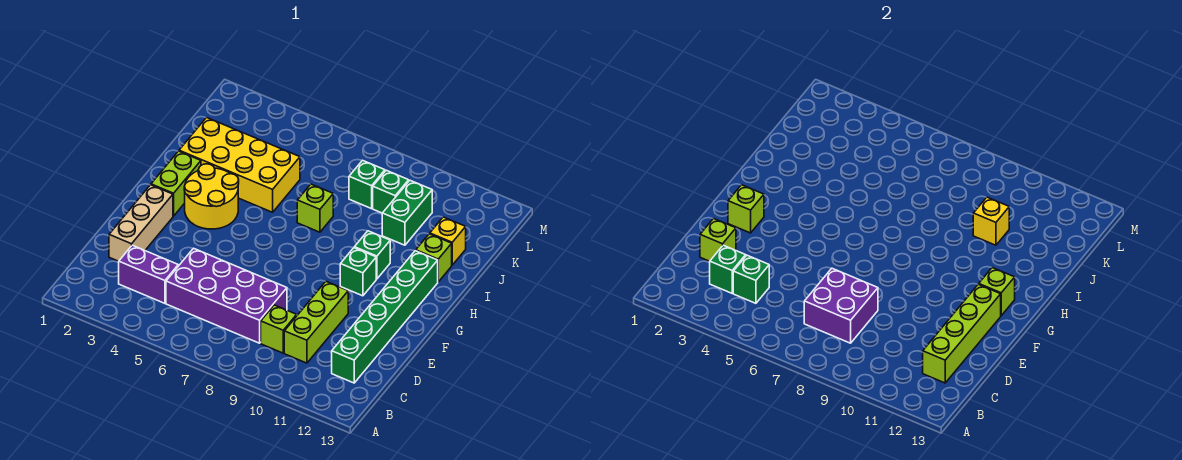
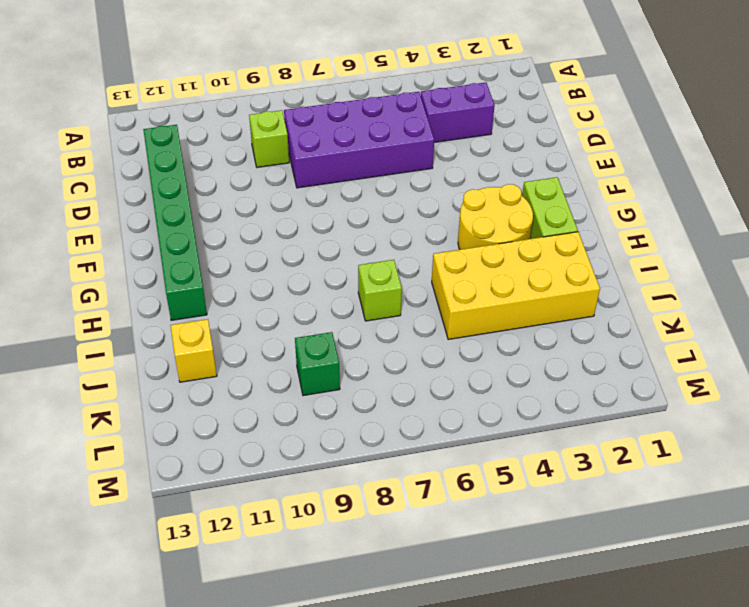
none -> lime brick C10:E10 level 1
none -> tan brick D2:F2 level 1
none -> green brick G10 level 1

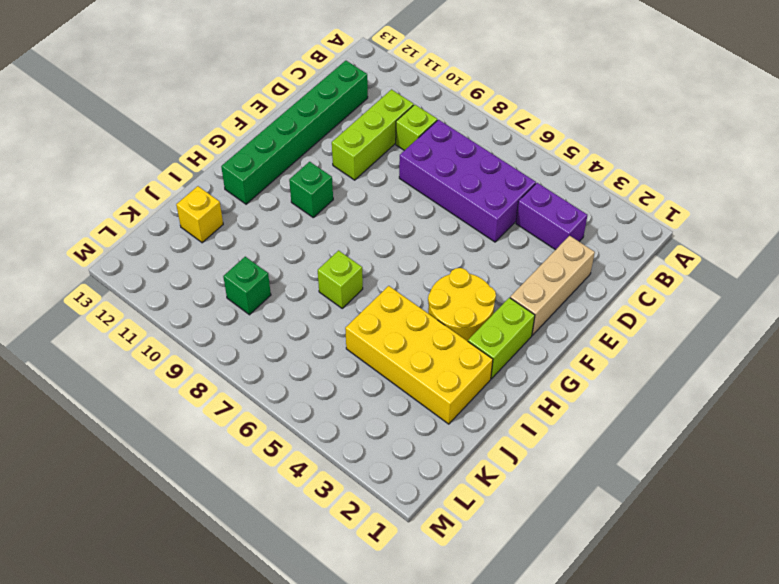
none -> green brick H10 level 1
none -> lime brick I12 level 1
none -> green brick J10:K10 level 1

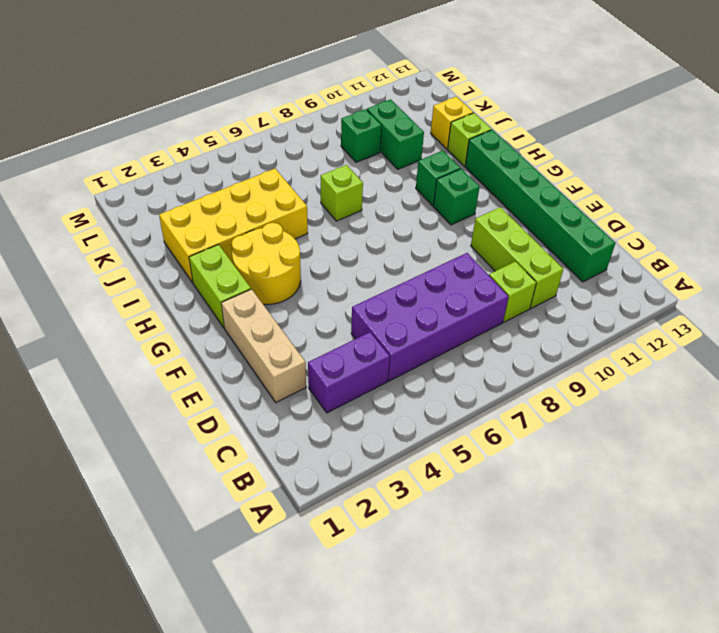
none -> green brick K8 level 1
none -> green brick C3 level 2
none -> green brick C4 level 2

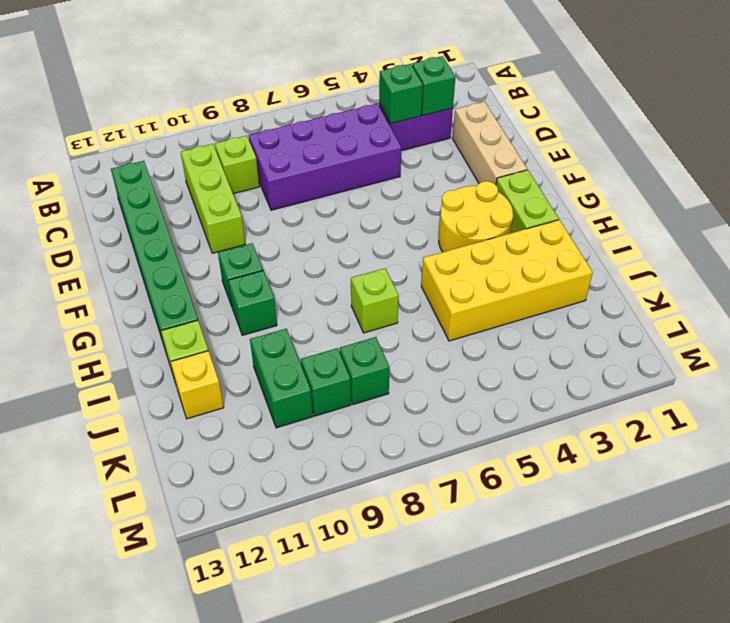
none -> purple brick C7:D8 level 2
none -> lime brick C12:F12 level 2
none -> lime brick D2 level 2

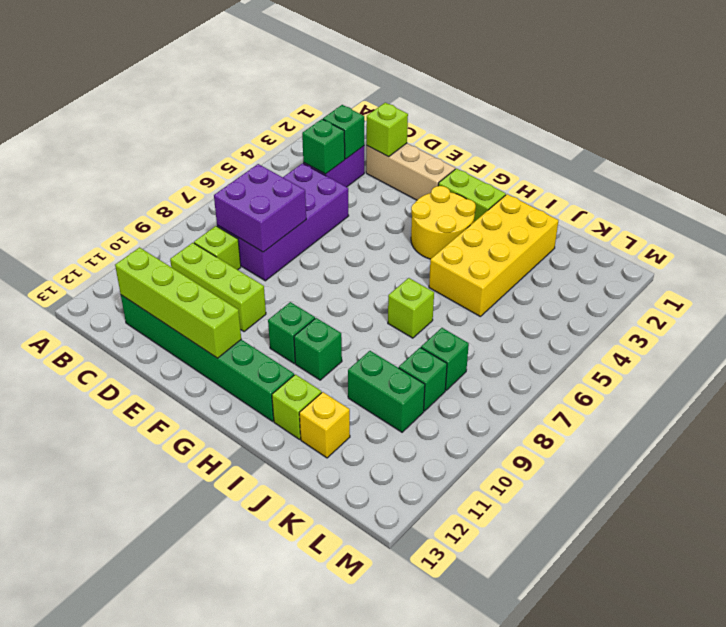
none -> lime brick F2 level 2
none -> lime brick G12 level 2
none -> yellow brick J10 level 2

